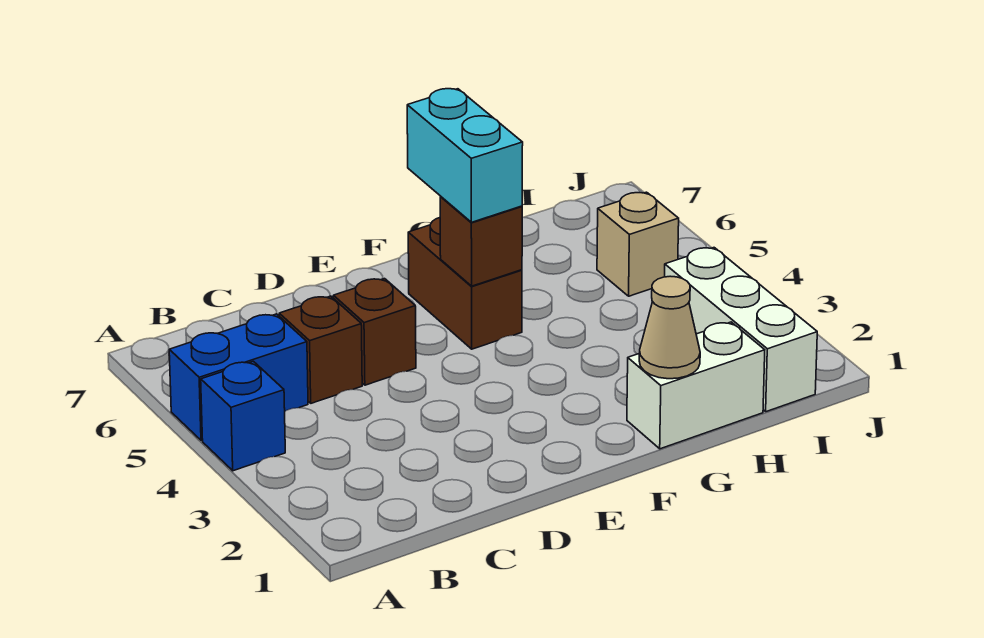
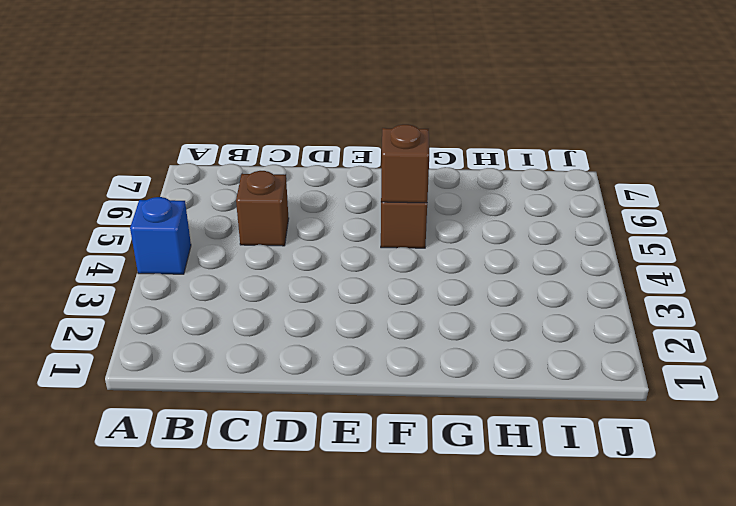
none -> blue brick A5:B5 level 1
none -> brown brick D5 level 1

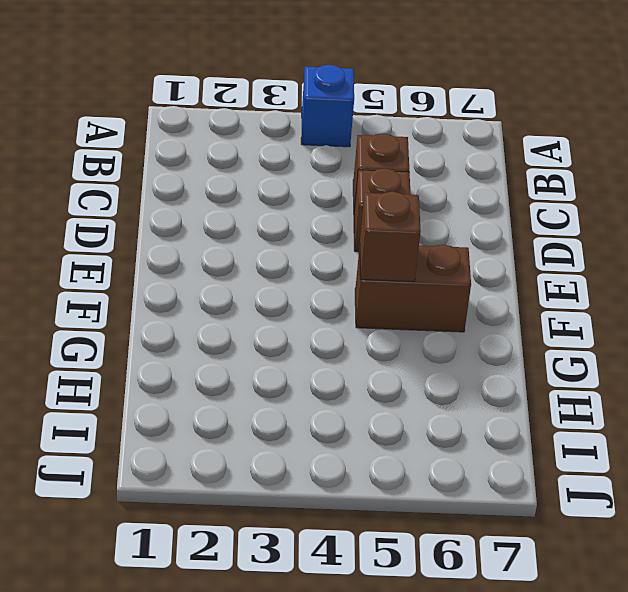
none -> blue brick A5:B5 level 1
none -> white brick G1:H1 level 1

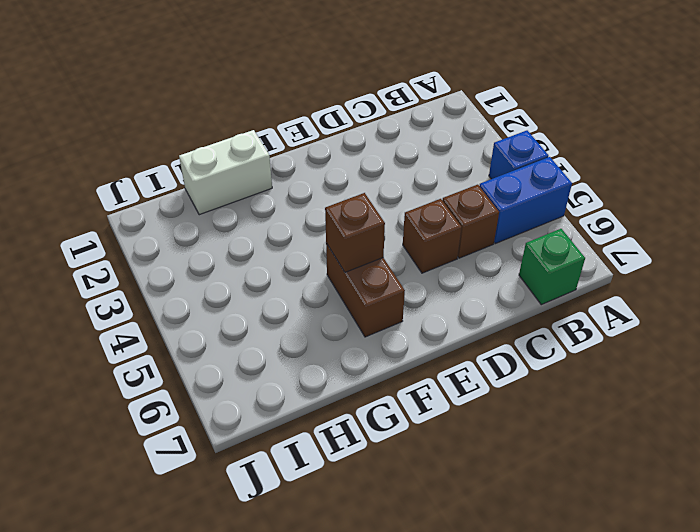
green brick B7 level 1 -> none
none -> white brick I1:I3 level 1
none -> tan brick I5 level 1

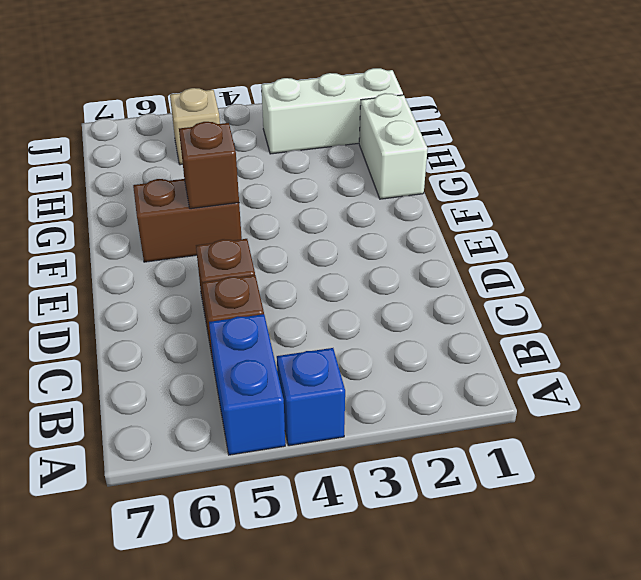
none -> tan cone G1 level 2
none -> cyan brick F5:F6 level 3

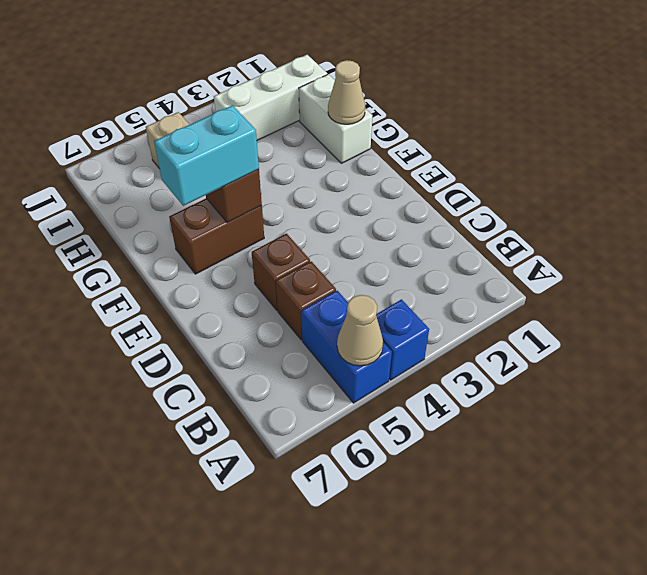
tan cone A5 level 2 -> none

